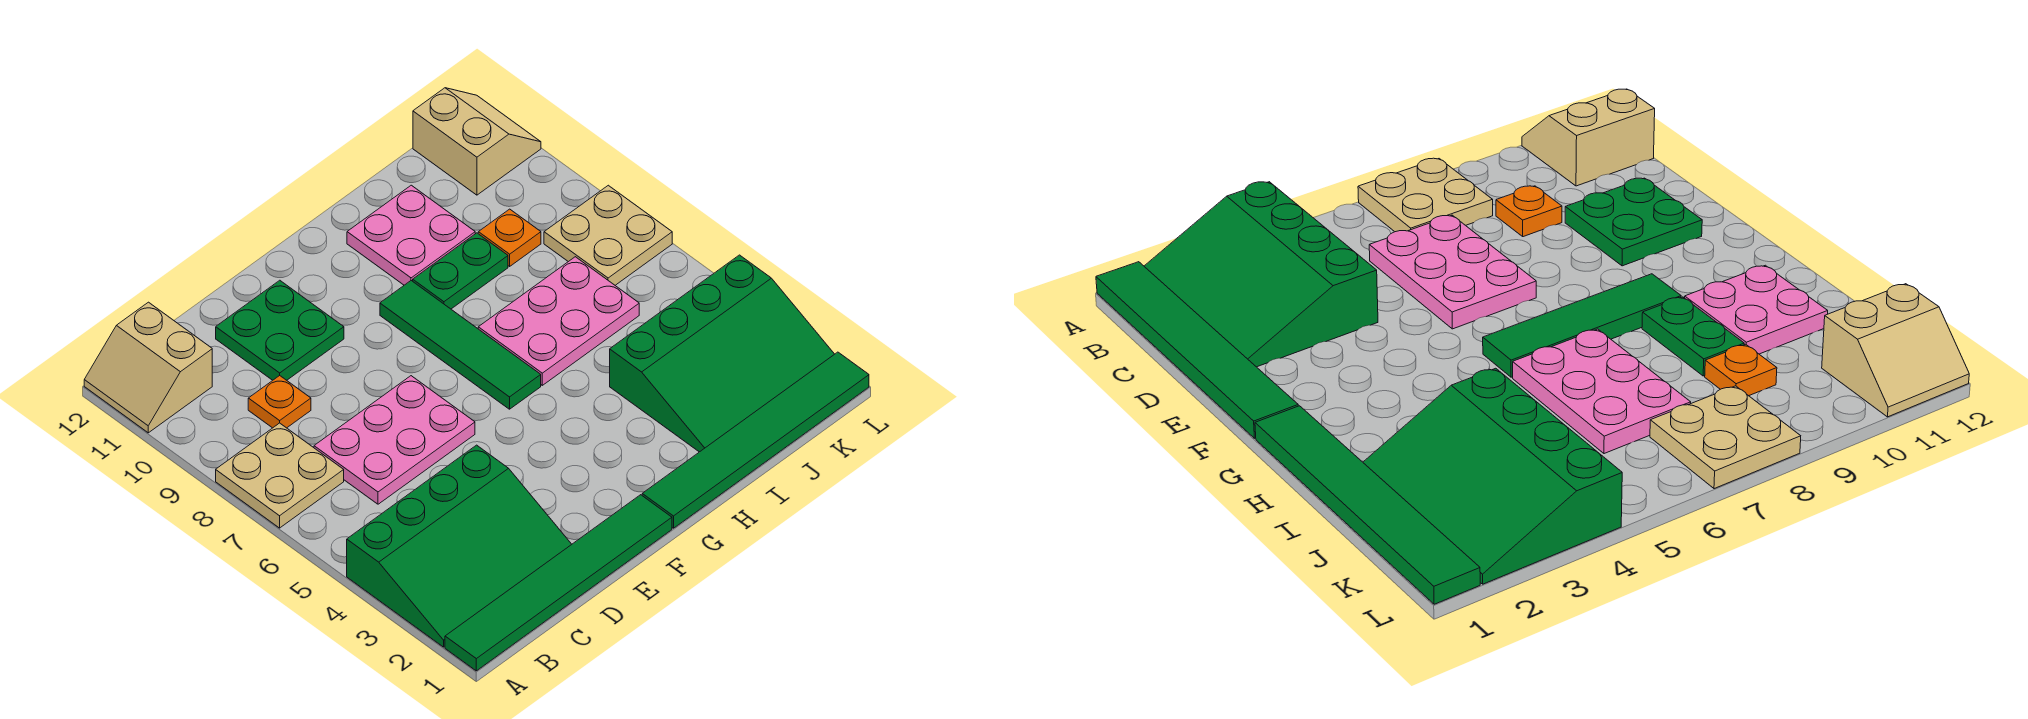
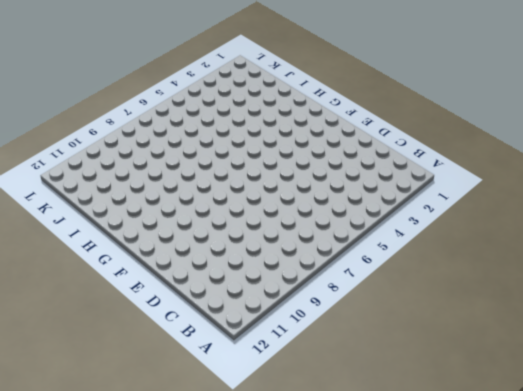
none -> green tile A1:F1 level 1
none -> green slope A2:D4 level 1 top 4
none -> tan plate A7:B8 level 1

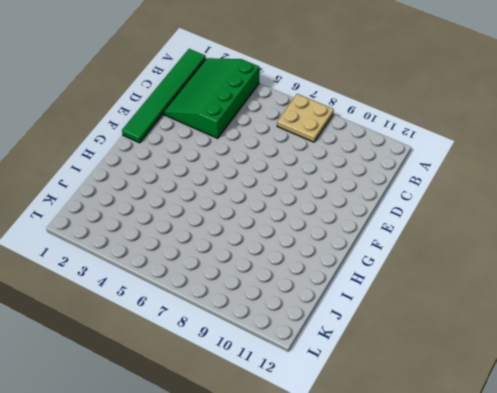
none -> tan slope A11:B12 level 1 top B
none -> pink plate C6:E7 level 1
none -> orange plate C9 level 1

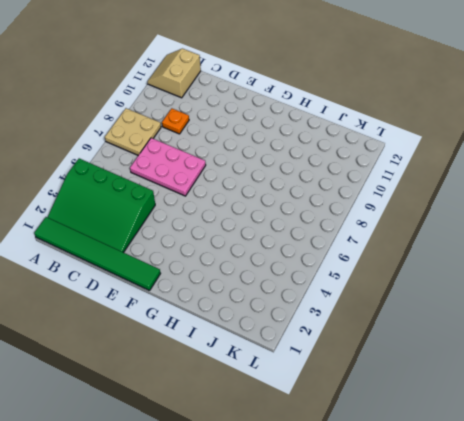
none -> green plate D10:E11 level 1
none -> green tile G1:L1 level 1
none -> green tile G6:G9 level 1

